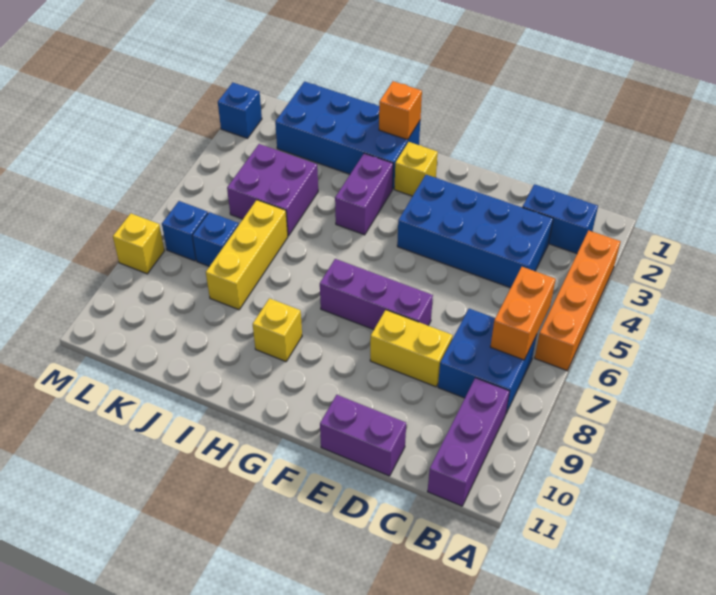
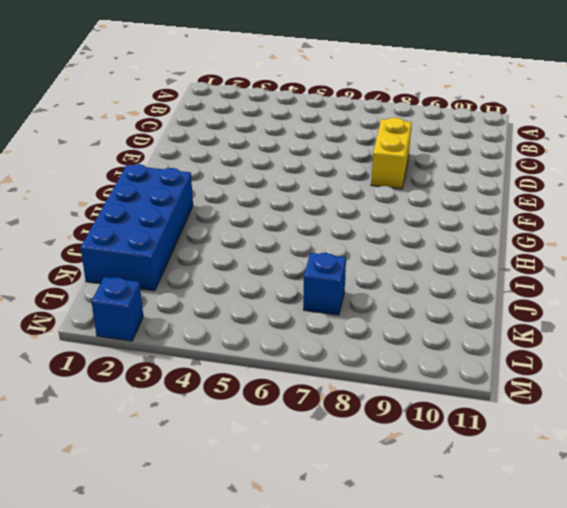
none -> orange brick A3:A6 level 1
none -> blue brick B2:C2 level 1
none -> blue brick B7:C8 level 1

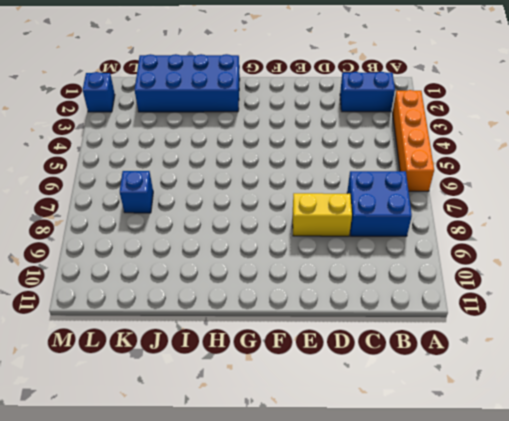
none -> purple brick B9:B11 level 1
none -> blue brick C3:F4 level 1
none -> purple brick D11:E11 level 1

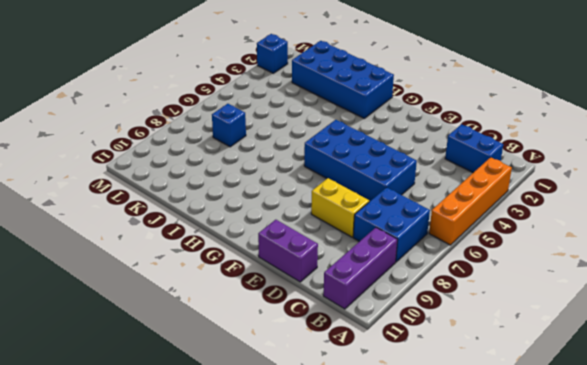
blue brick D5:G6 level 1 -> blue brick C3:F4 level 1
none -> purple brick E7:G7 level 1
none -> yellow brick G2 level 1
none -> purple brick H3:H4 level 1

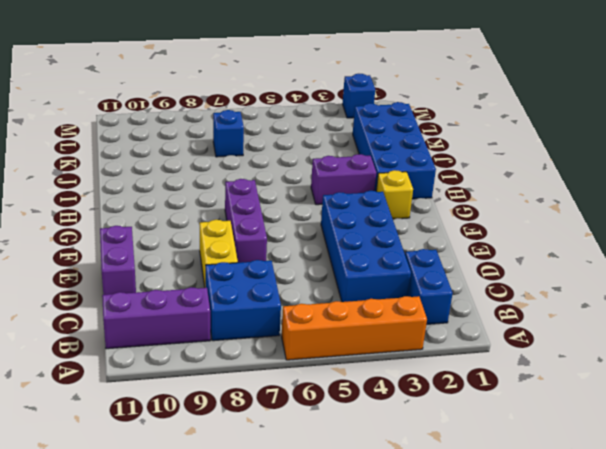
none -> yellow brick H9 level 1
none -> purple brick J4:K5 level 1
none -> yellow brick J6:J8 level 1

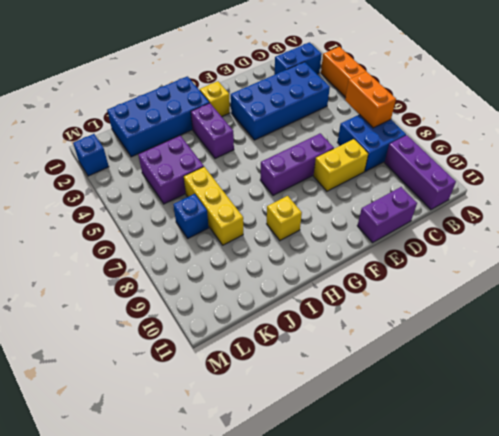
none -> blue brick L7 level 1
none -> yellow brick M8 level 1
none -> orange brick H1 level 2

